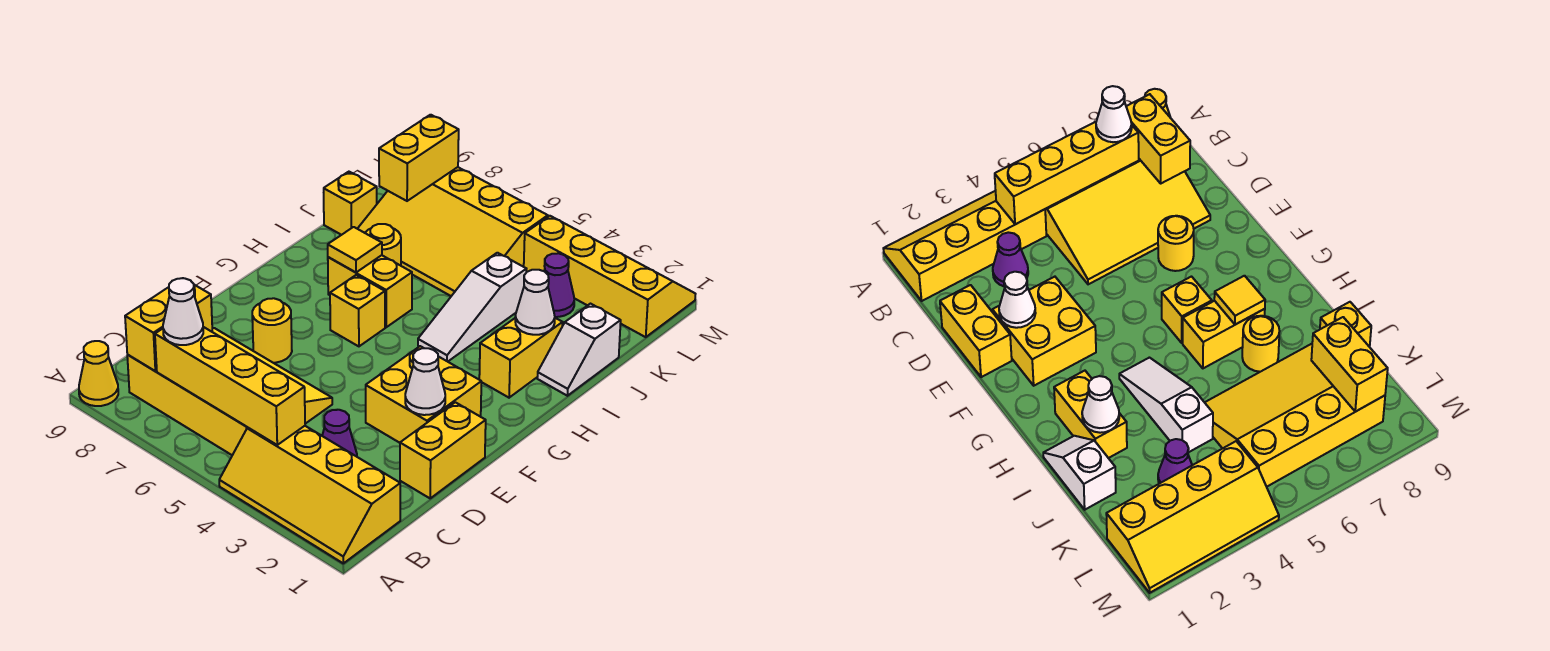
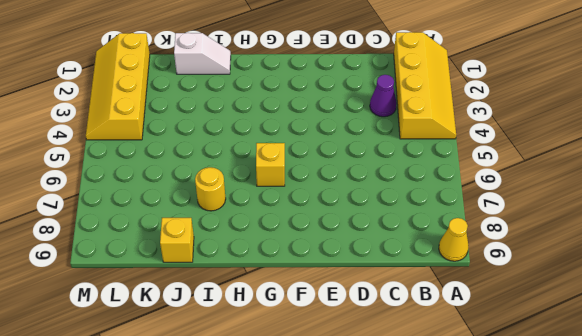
none -> yellow slope B5:D8 level 1 top B
none -> yellow brick D1:E1 level 1
none -> yellow brick E2:F3 level 1

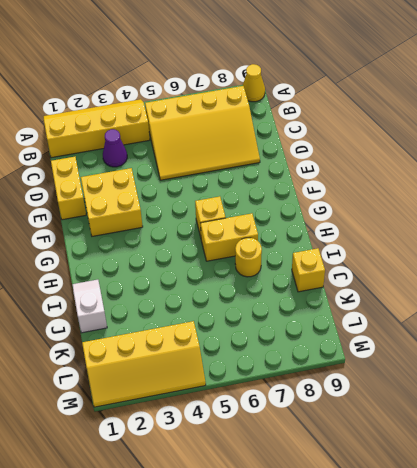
none -> yellow round brick E7 level 1
none -> yellow brick H2:I2 level 1
none -> white slope H4:J4 level 1 top J

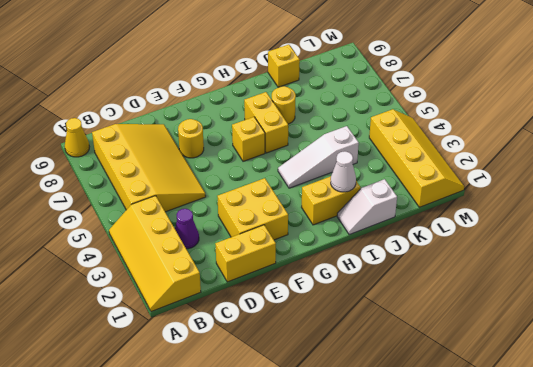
none -> yellow slope J5:L8 level 1 top L
none -> purple cone K3 level 1
none -> yellow brick B4:B7 level 2

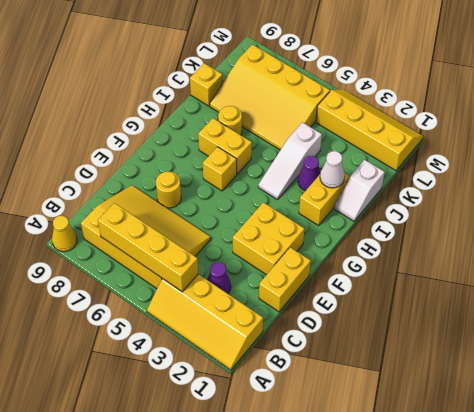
purple cone I3 level 1 -> purple cone K3 level 1
none -> yellow brick B8:C8 level 2
none -> white cone E2 level 2
none -> yellow tile H7 level 2

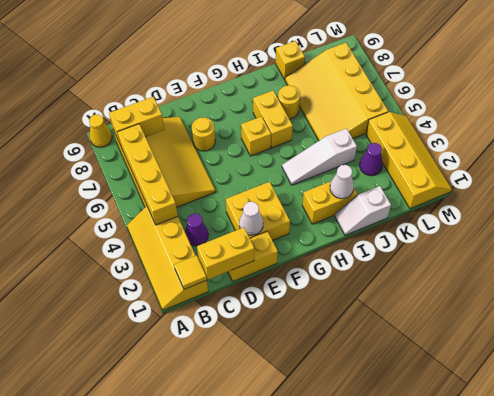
yellow tile B1 level 2 -> yellow tile H7 level 2
yellow brick C1:D1 level 2 -> yellow brick K8:L8 level 2
none -> white cone B7 level 3

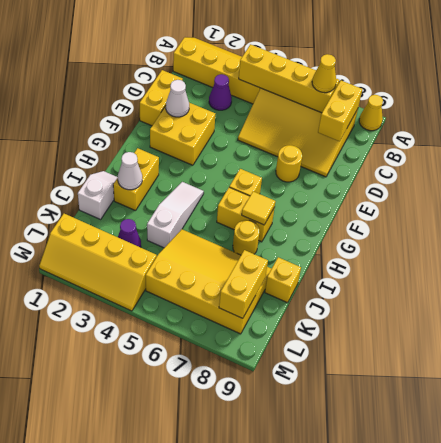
yellow cone B7 level 3 -> white cone B7 level 3

